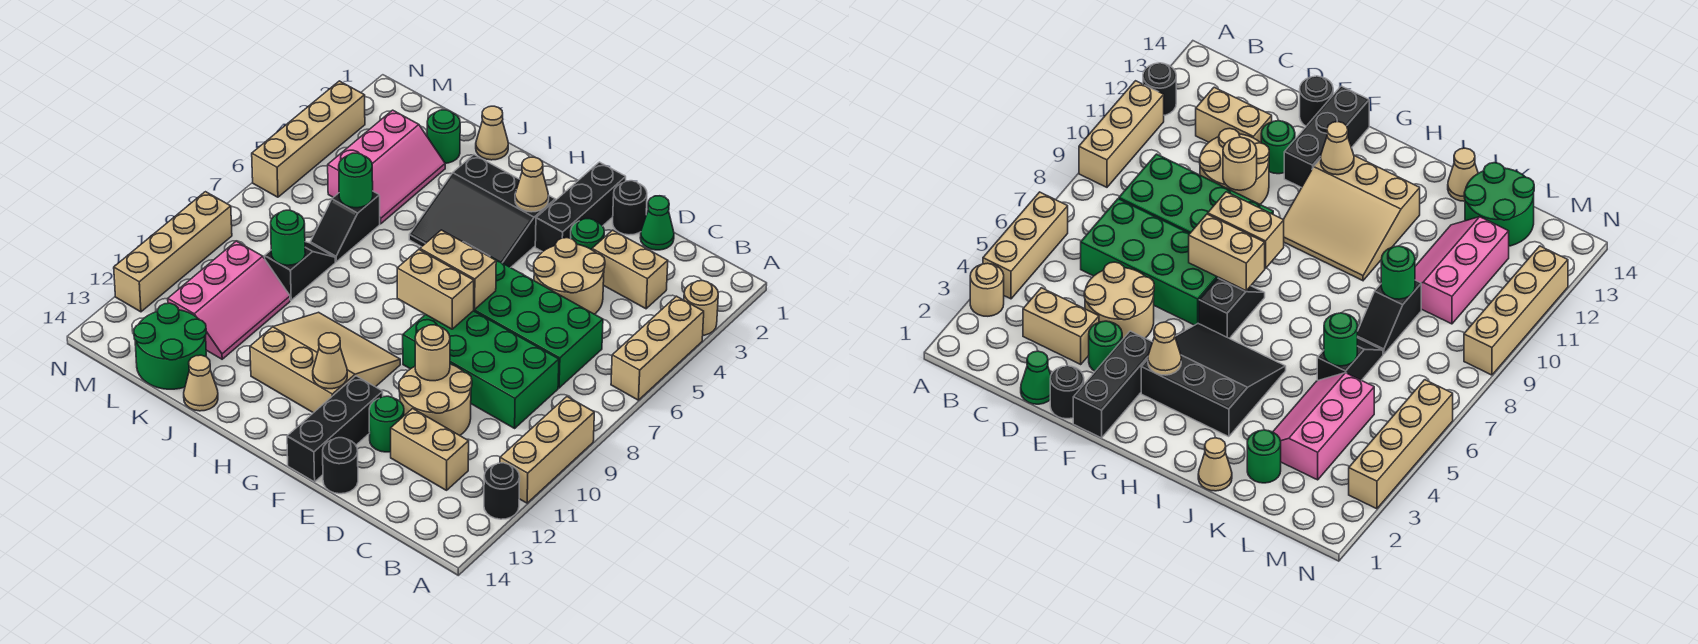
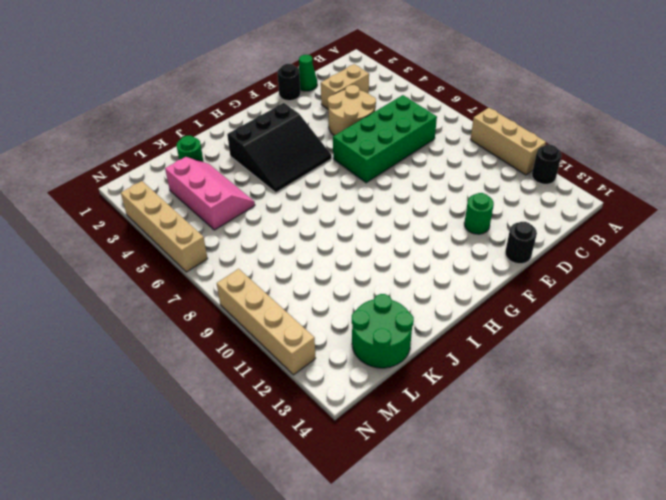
none -> tan round brick A3 level 1
none -> tan brick A4:A6 level 1
none -> green brick C8:F9 level 1
none -> tan brick C12:D12 level 1

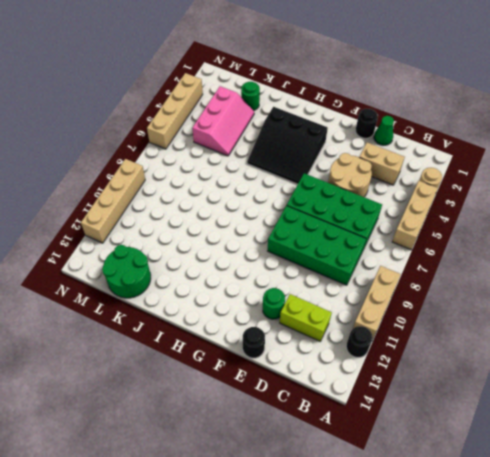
lime brick C12:D12 level 1 -> tan brick C12:D12 level 1
none -> tan round brick D10:E11 level 1
none -> green round brick E3 level 1
none -> black brick F1:F3 level 1
none -> black brick F12:F14 level 1

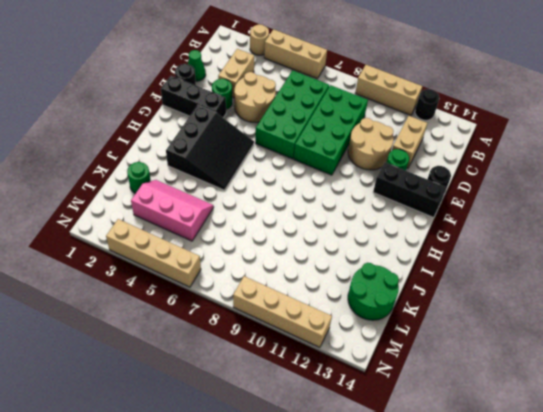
none -> black slope G6:G7 level 1 top 6
none -> tan slope G10:I12 level 1 top 12
none -> tan cone J1 level 1
none -> tan cone J14 level 1

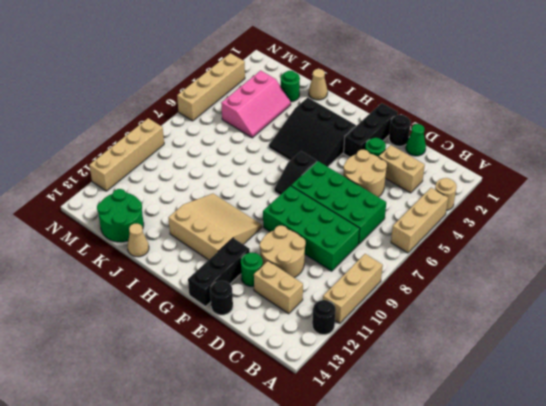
none -> black slope K6:K7 level 1 top 6
none -> black slope K8:K9 level 1 top 9
none -> pink slope K10:L12 level 1 top L
none -> tan round brick E10 level 2

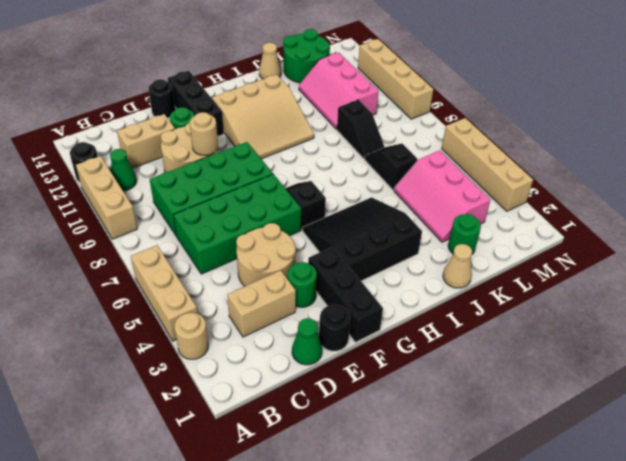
green cone B11 level 1 -> none
none -> tan brick F7:G7 level 2
none -> tan brick F8:G8 level 2
none -> tan cone G3 level 2
none -> tan cone G12 level 2

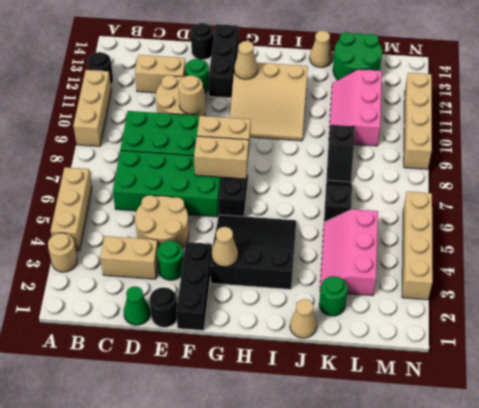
none -> green round brick K6 level 2
none -> green round brick K9 level 2

